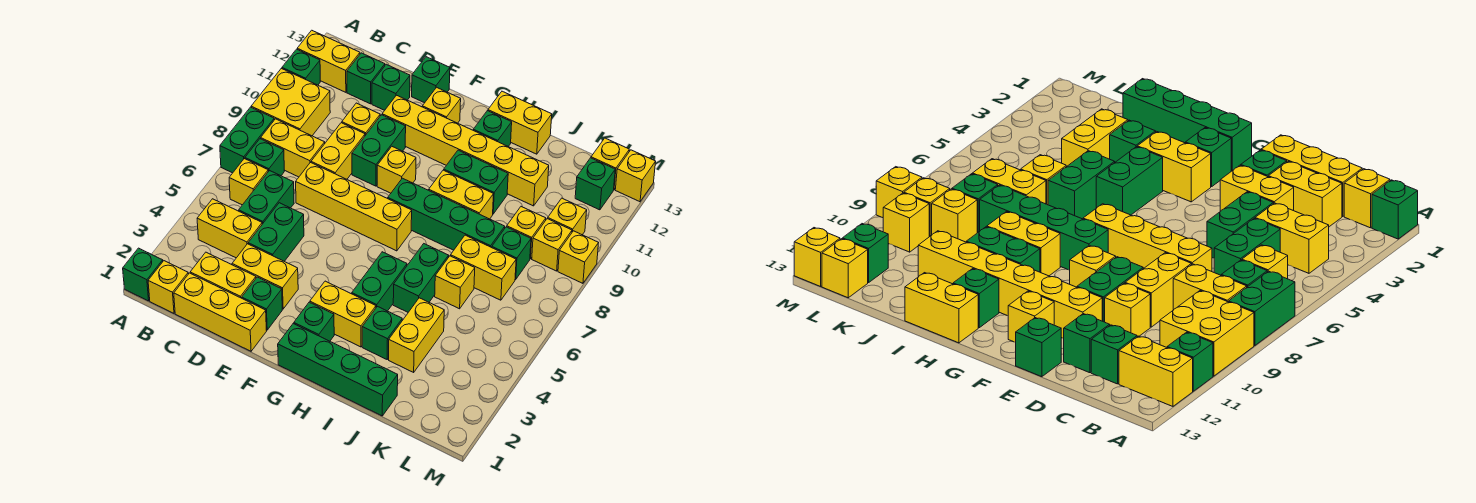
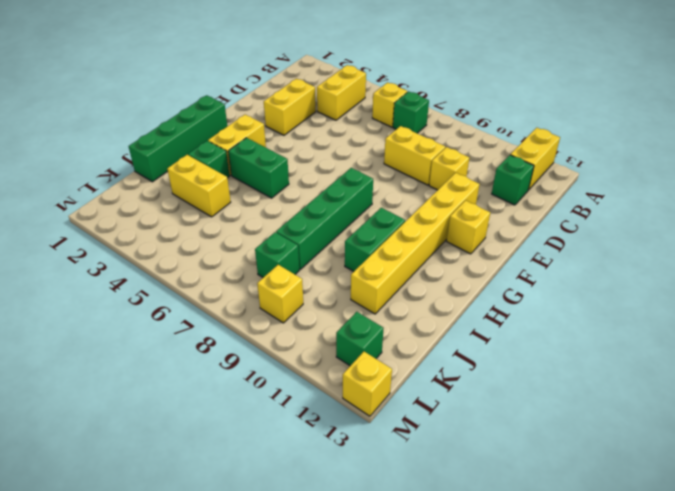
none -> green brick A1 level 1
none -> green brick A7:A8 level 1
none -> yellow brick A9:B10 level 1
none -> green brick A11 level 1

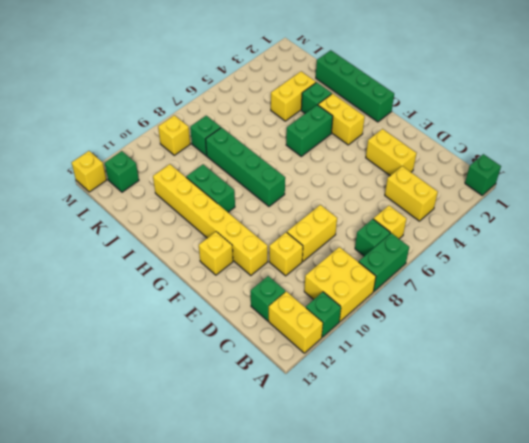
none -> yellow brick B1 level 1
none -> yellow brick B8:C8 level 1
none -> yellow brick C1:E1 level 1
none -> yellow brick C2:D2 level 1

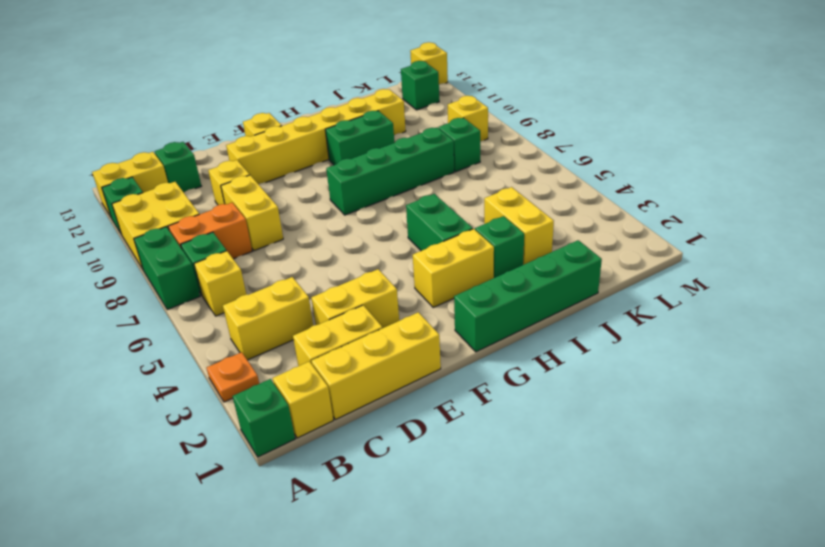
orange plate A3 level 1 -> none
orange brick B8:C8 level 1 -> yellow brick B8:C8 level 1
none -> green brick C5:C6 level 1
none -> green brick D4:D5 level 1
none -> yellow brick D7:G7 level 1
none -> green brick D12 level 1

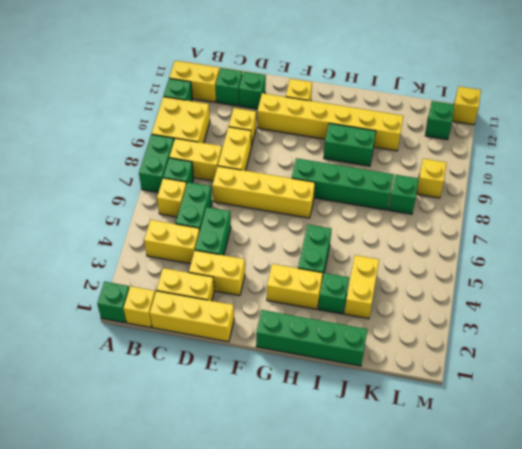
none -> green brick E2 level 1
none -> green brick E9:E10 level 1
none -> green brick E13 level 1
none -> yellow brick F9 level 1

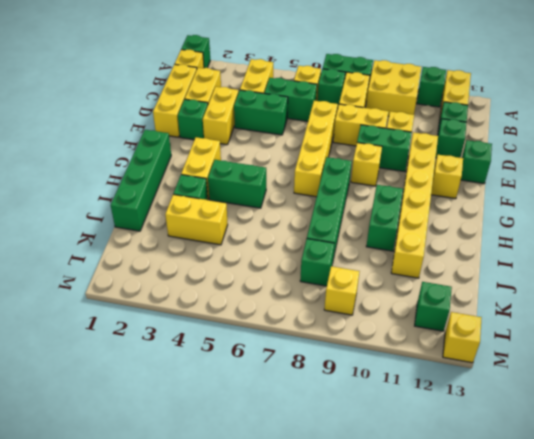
none -> green brick G2 level 1
none -> yellow brick H9:I9 level 1
none -> green brick H12 level 1
none -> yellow brick H13:I13 level 1

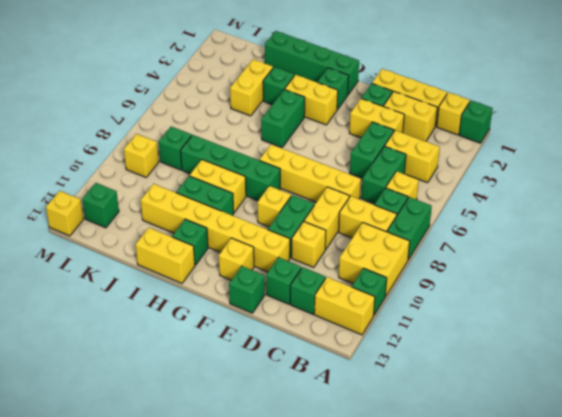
none -> green brick I5:I6 level 1
none -> yellow brick J6 level 1
none -> yellow brick J7:K7 level 1
none -> yellow brick K9 level 1

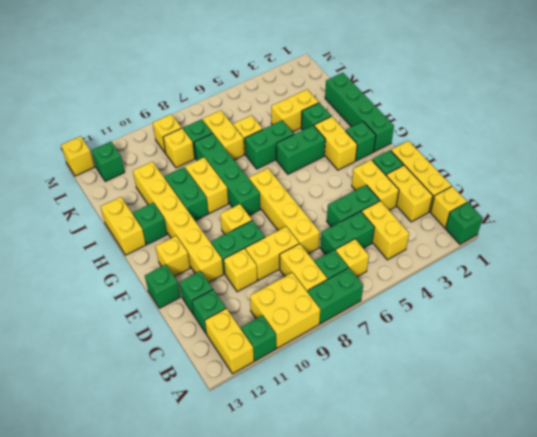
none -> yellow brick L10 level 1
none -> yellow brick L13 level 1
none -> yellow brick M9 level 1

